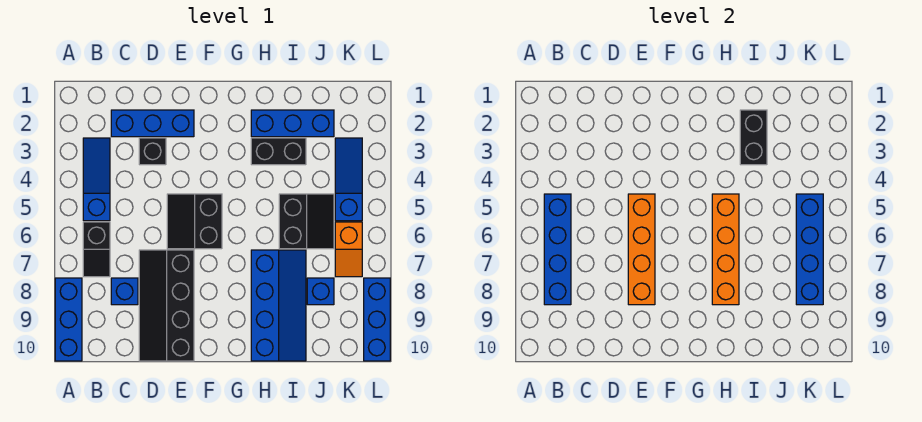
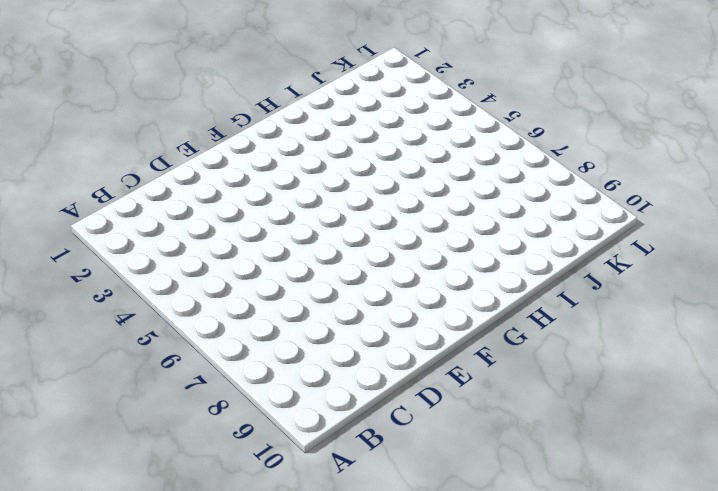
none -> blue brick A8:A10 level 1
none -> blue slope B3:B5 level 1 top 5
none -> black slope B6:B7 level 1 top 6

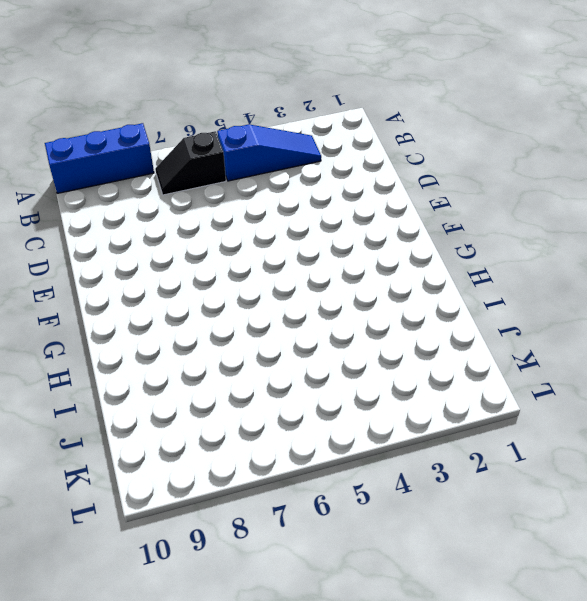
none -> blue brick C2:E2 level 1
none -> blue brick C8 level 1
none -> black brick D3 level 1

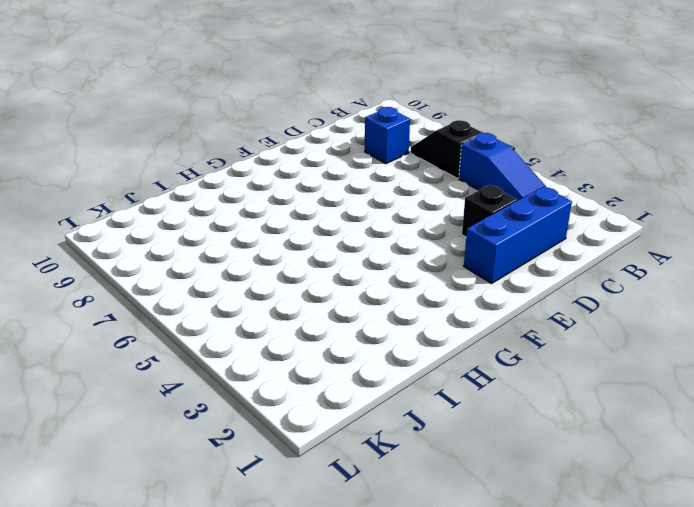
none -> blue brick A8:A10 level 1
none -> black slope D7:E10 level 1 top E
none -> black slope E5:F6 level 1 top F

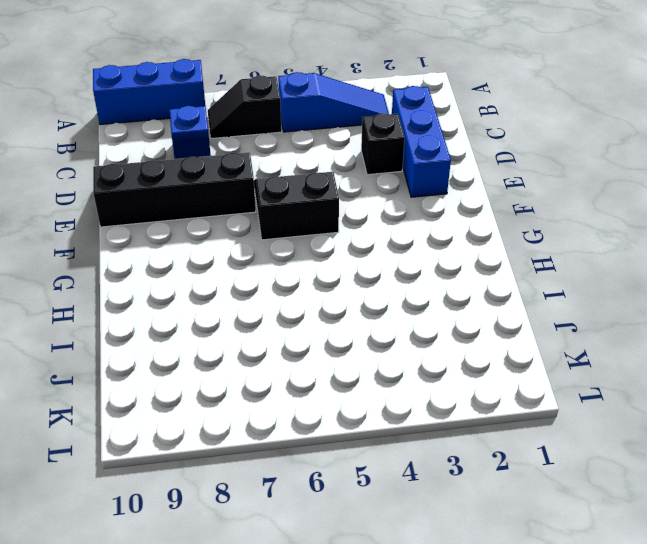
none -> blue brick H2:J2 level 1
none -> black brick H3:I3 level 1
none -> blue slope H7:I10 level 1 top H

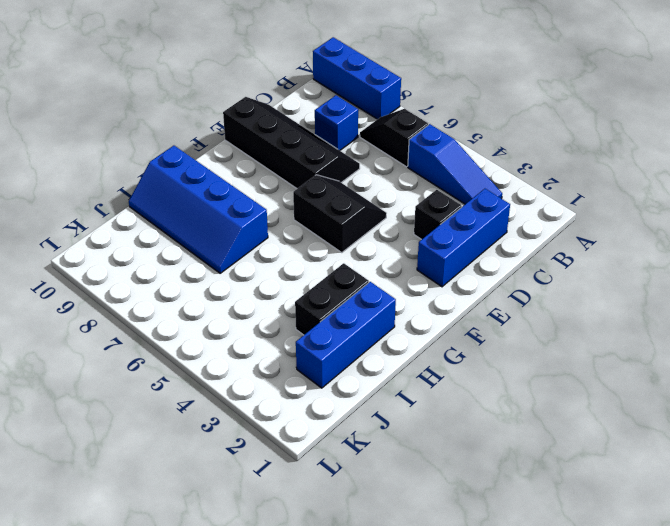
none -> black slope I5:J6 level 1 top I
none -> blue brick J8 level 1
none -> blue slope K3:K5 level 1 top 5

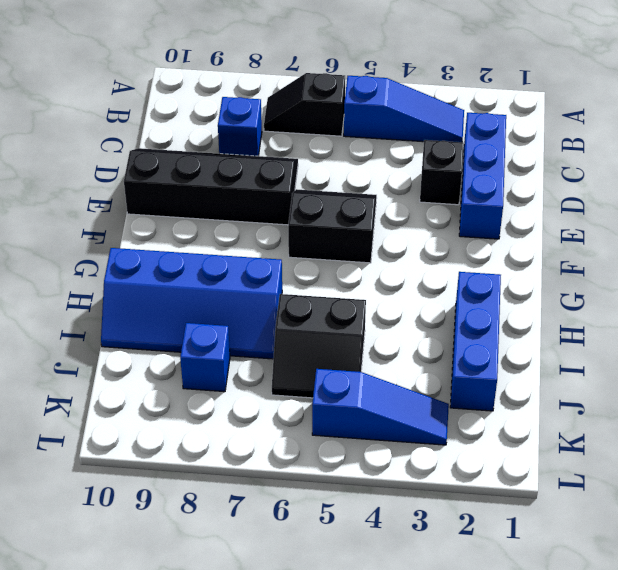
none -> blue brick A8:A10 level 1
none -> black brick H3:I3 level 1
none -> orange slope K6:K7 level 1 top 6

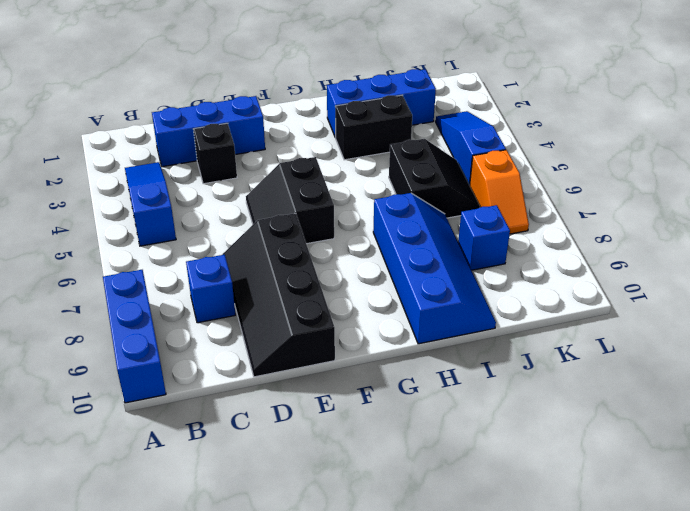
none -> black slope B6:B7 level 1 top 6
none -> blue brick L8:L10 level 1
none -> blue brick B5:B8 level 2

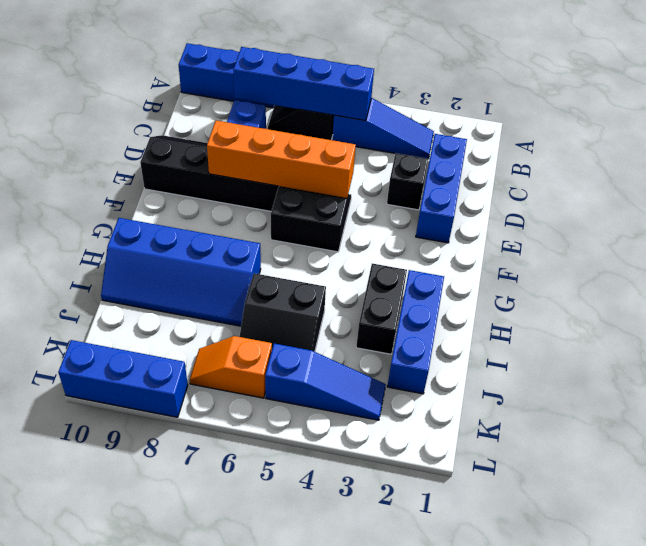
none -> blue brick J8 level 1
none -> orange brick H5:H8 level 2
none -> black brick I2:I3 level 2

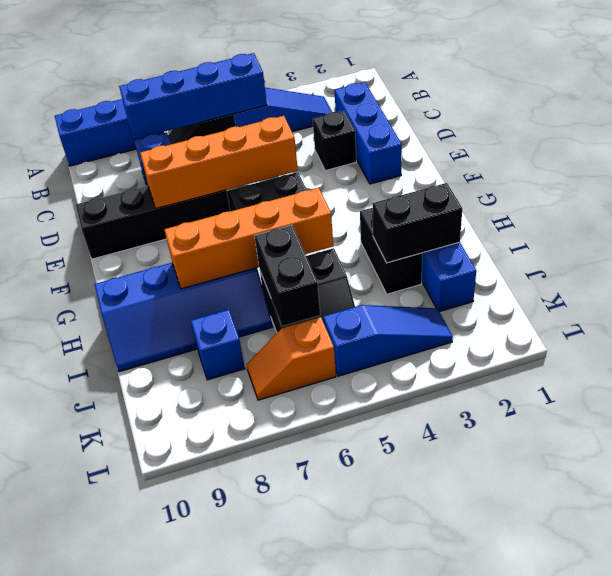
black brick I6:J6 level 2 -> none
none -> blue brick L8:L10 level 1
none -> blue brick K5:K8 level 2

